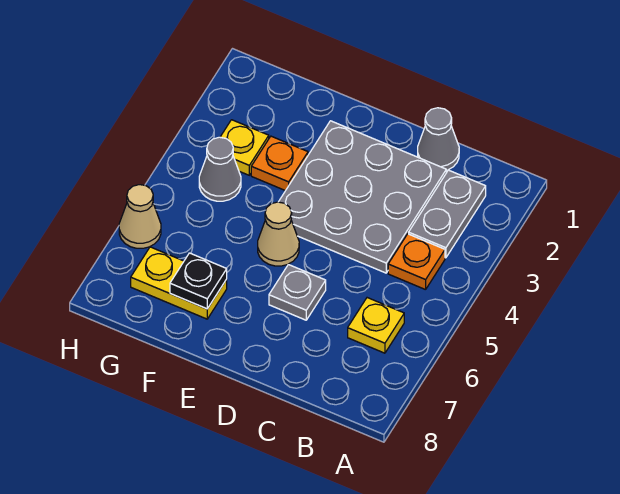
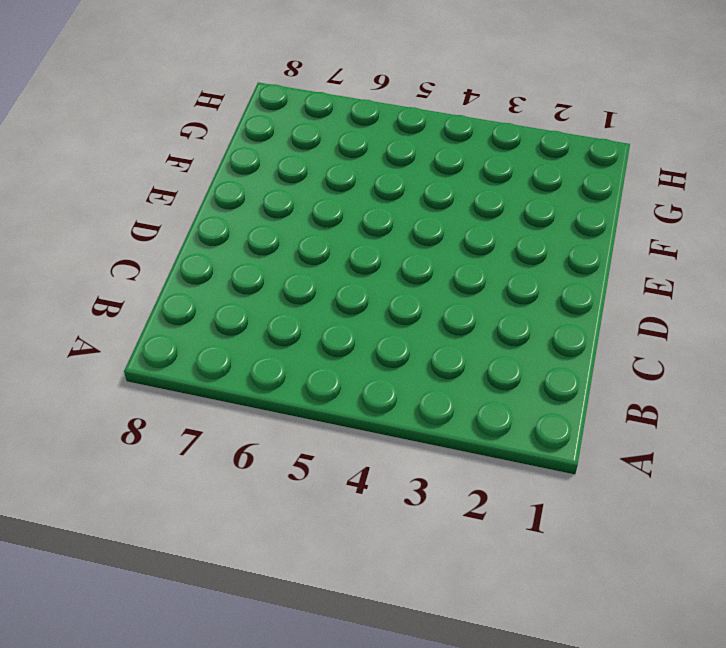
none -> grey plate B2:B3 level 1
none -> orange plate B4 level 1
none -> yellow plate B6 level 1

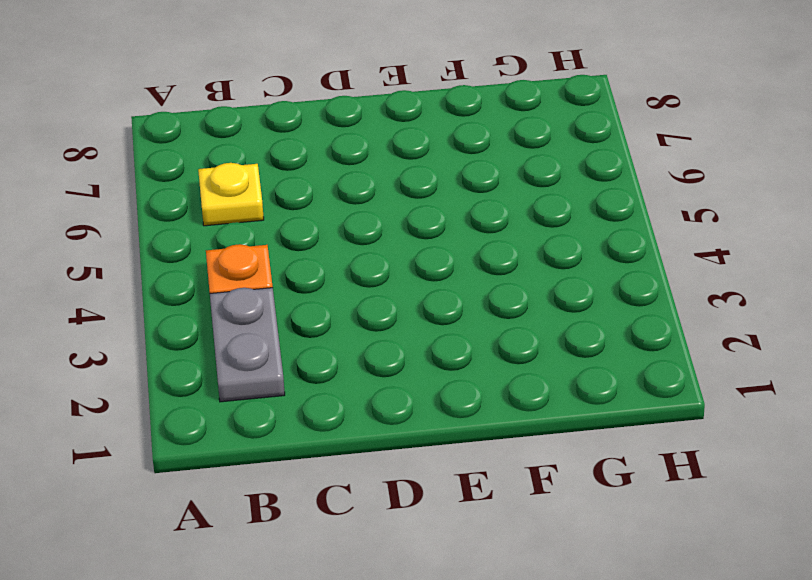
none -> grey cone C1 level 1
none -> grey plate C2:E4 level 1
none -> grey plate D6 level 1

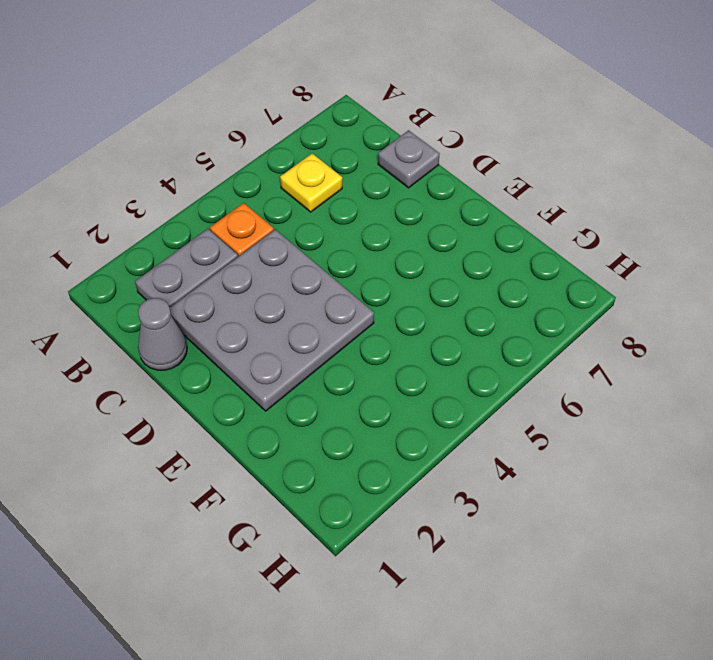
grey plate C8 level 1 -> grey plate D6 level 1
none -> tan cone E5 level 1
none -> orange plate F3 level 1
none -> yellow plate F7:G7 level 1

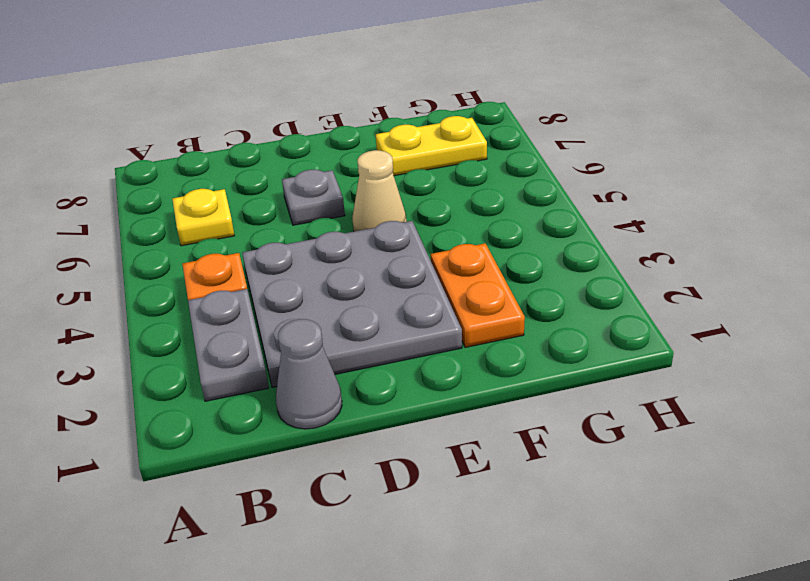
orange plate F2:F3 level 1 -> orange plate F3 level 1
none -> yellow plate G3 level 1
none -> grey cone G4 level 1
none -> tan cone H6 level 1

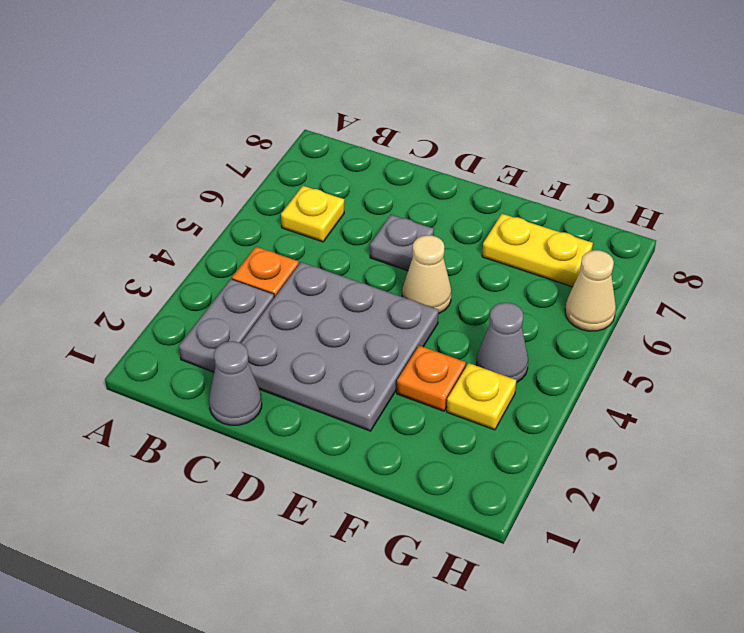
none -> black plate F7 level 2

